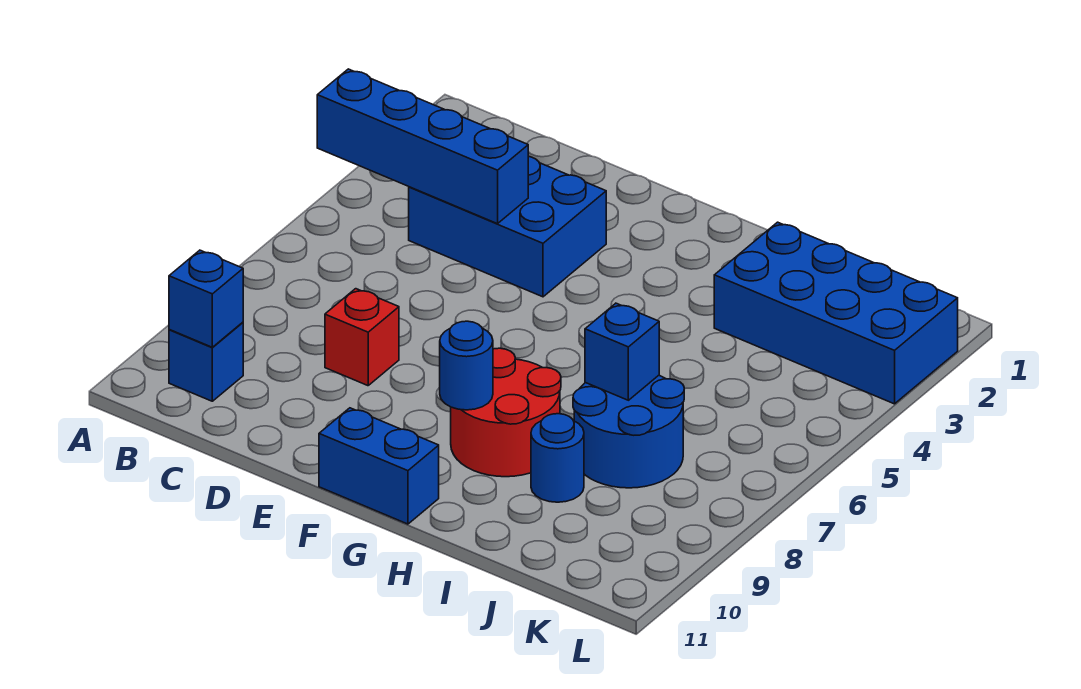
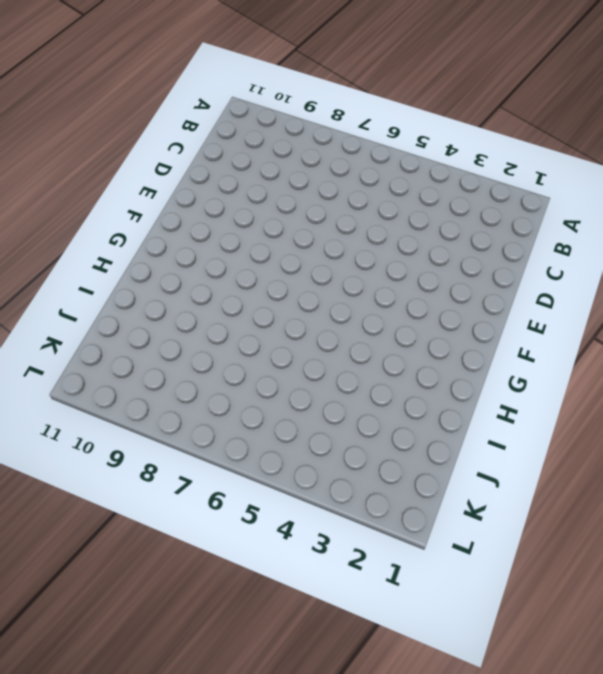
none -> blue brick B10 level 1
none -> blue brick C3:E4 level 1
none -> red brick D8 level 1

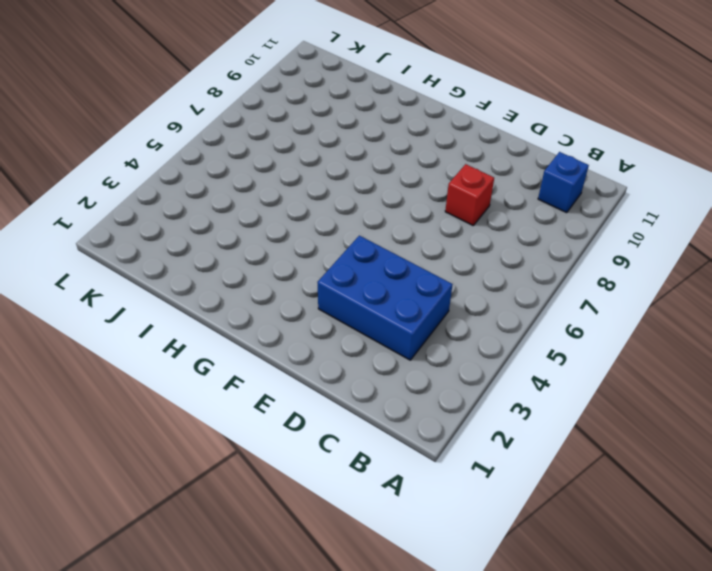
none -> blue brick F11:G11 level 1
none -> red round brick G8:H9 level 1
none -> blue brick I2:L3 level 1

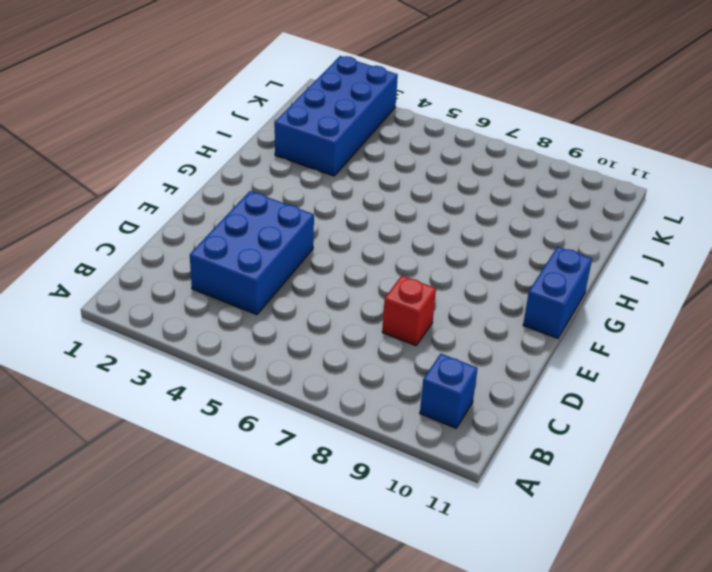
none -> red round brick G8:H9 level 1
none -> blue round brick I7:J8 level 1
none -> blue round brick I9 level 1

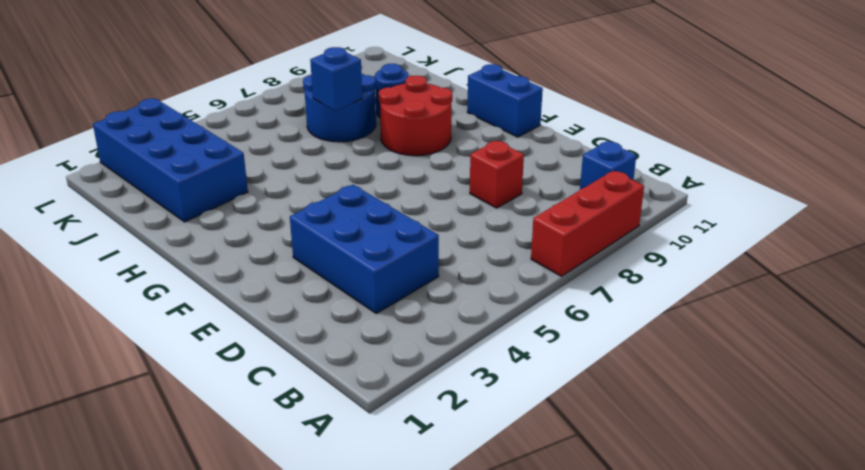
red brick A7:A9 level 1 -> none
none -> blue brick A4:D4 level 2
none -> blue brick B10 level 2
none -> blue round brick G9 level 2

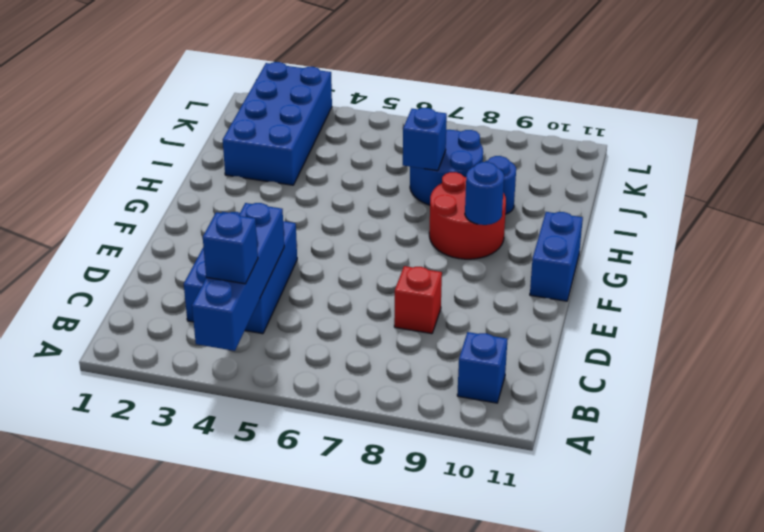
blue brick B4 level 3 -> blue brick B10 level 2

